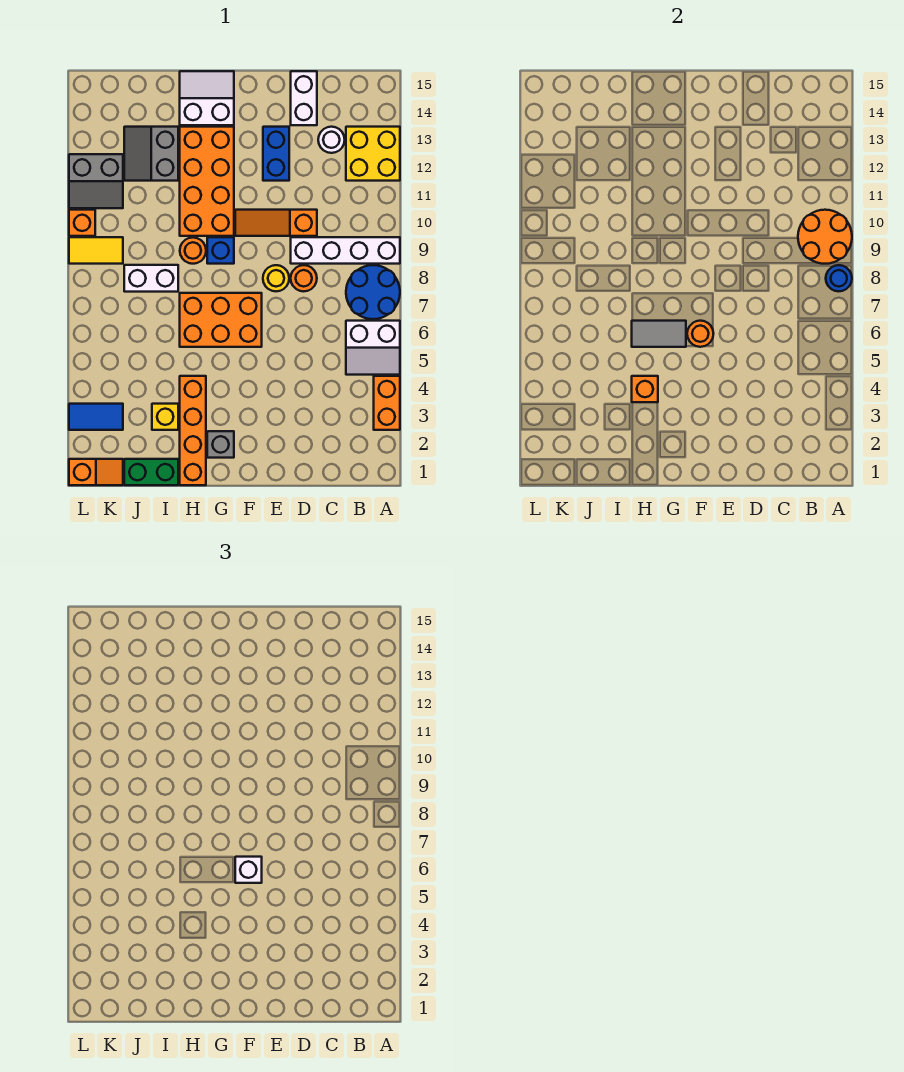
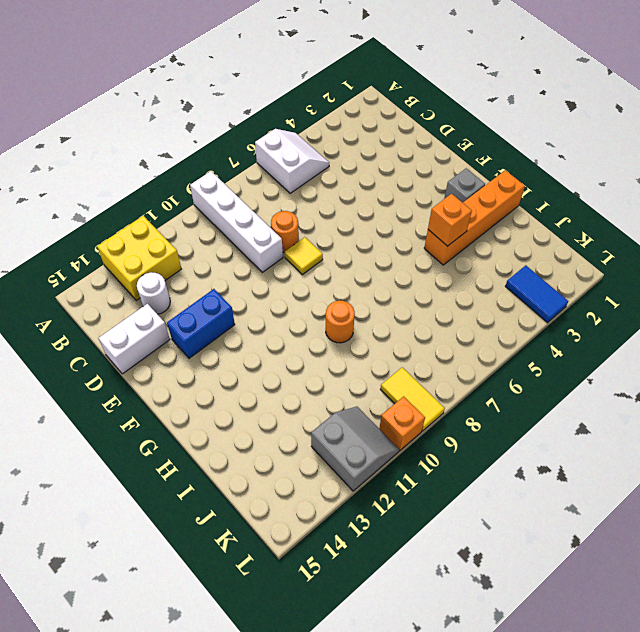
yellow tile E8 level 1 -> yellow round brick E8 level 1
none -> orange brick A3:A4 level 1
none -> blue round brick A7:B8 level 1
none -> orange slope D10:F10 level 1 top D
none -> orange brick F6:H7 level 1

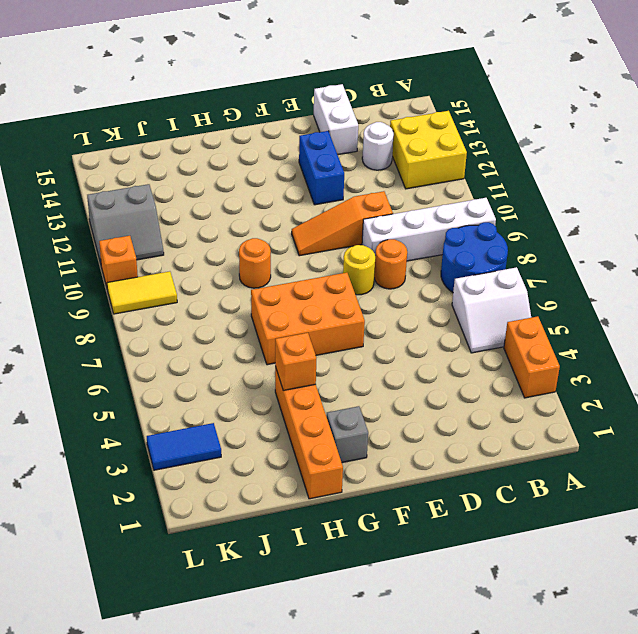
none -> blue brick G9 level 1
none -> orange brick G10:H13 level 1
none -> white slope G14:H15 level 1 top 14
none -> green brick I1:J1 level 1

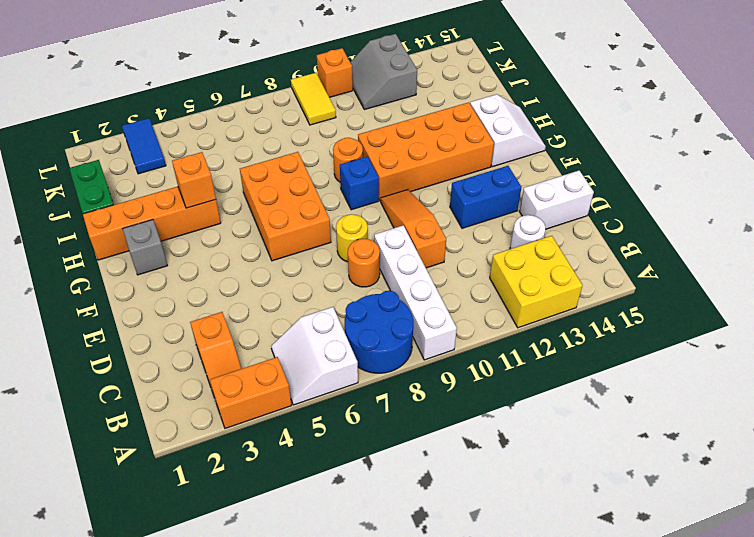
orange slope B3:C3 level 1 top C -> orange slope K1:L1 level 1 top L
none -> yellow brick I3 level 1
none -> white brick I8:J8 level 1
none -> grey slope I12:J13 level 1 top I
none -> blue round brick A8 level 2

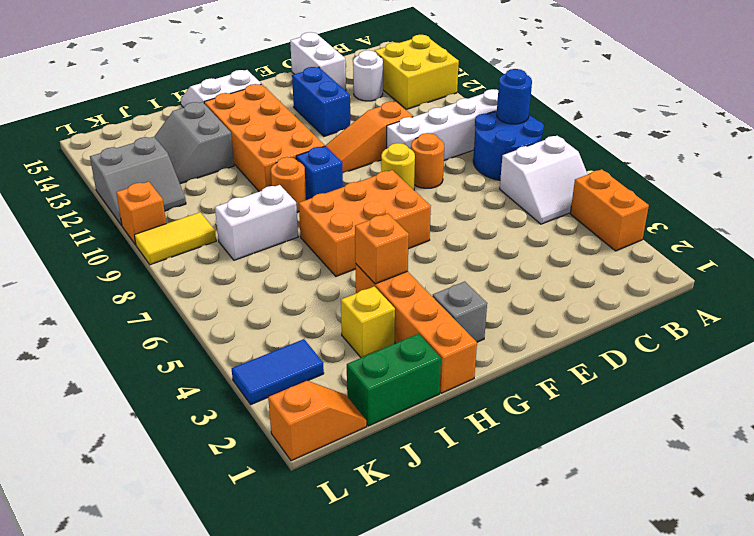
none -> orange round brick A9:B10 level 2
none -> orange round brick F6 level 2
none -> grey tile G6:H6 level 2
none -> white brick F6 level 3

